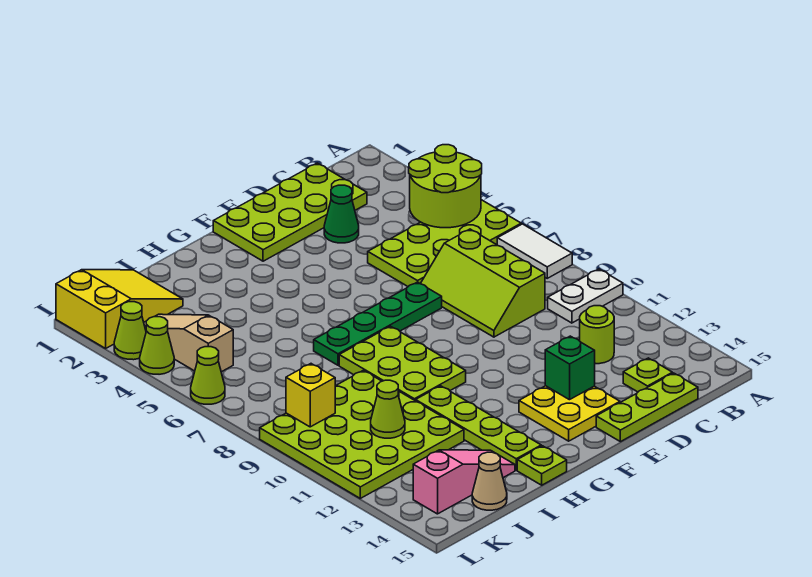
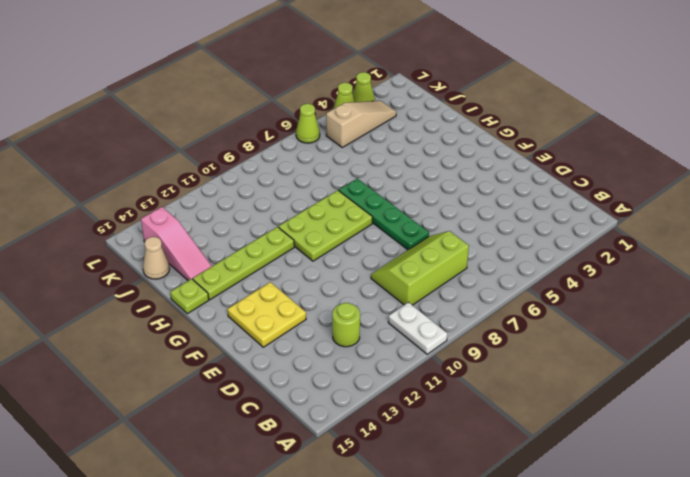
none -> lime plate A5:D6 level 1
none -> white tile A7:A8 level 1
none -> lime plate C1:F2 level 1

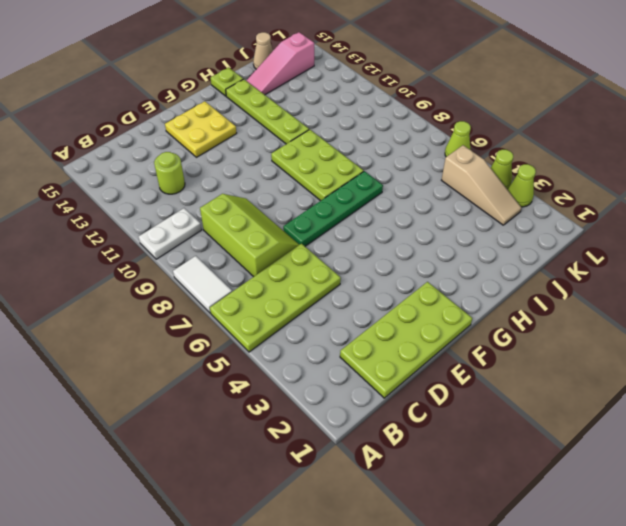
none -> lime plate C14 level 1
none -> lime plate C15:E15 level 1
none -> green cone D3 level 1

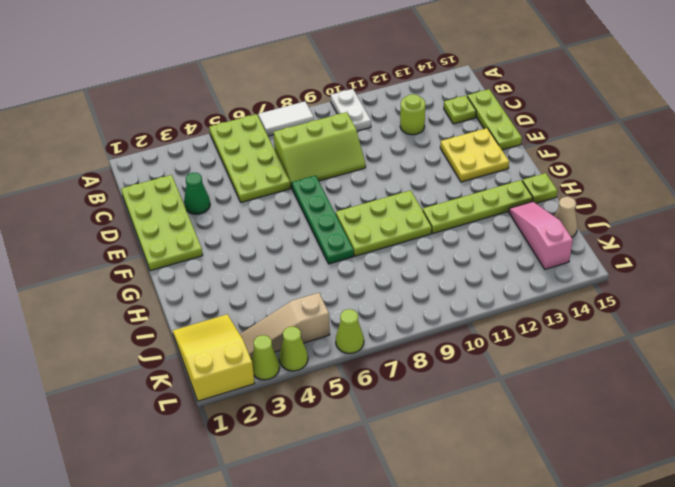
none -> lime plate I9:L12 level 1
none -> lime round brick A4:B5 level 2
none -> green brick E13 level 2

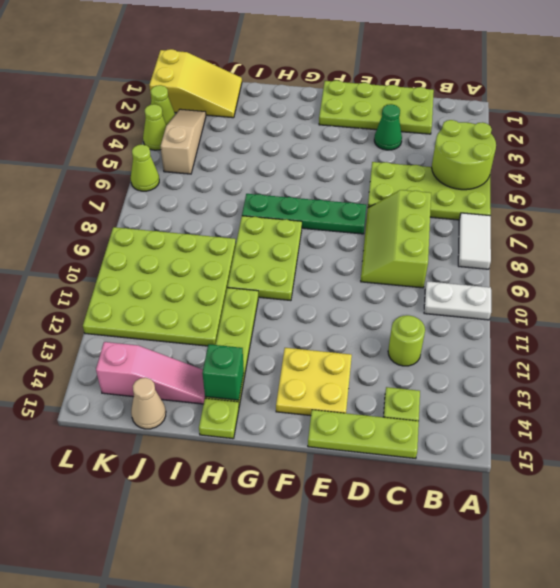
green brick H14 level 2 -> green brick E13 level 2
none -> lime cone J11 level 2
none -> yellow brick K9 level 2

